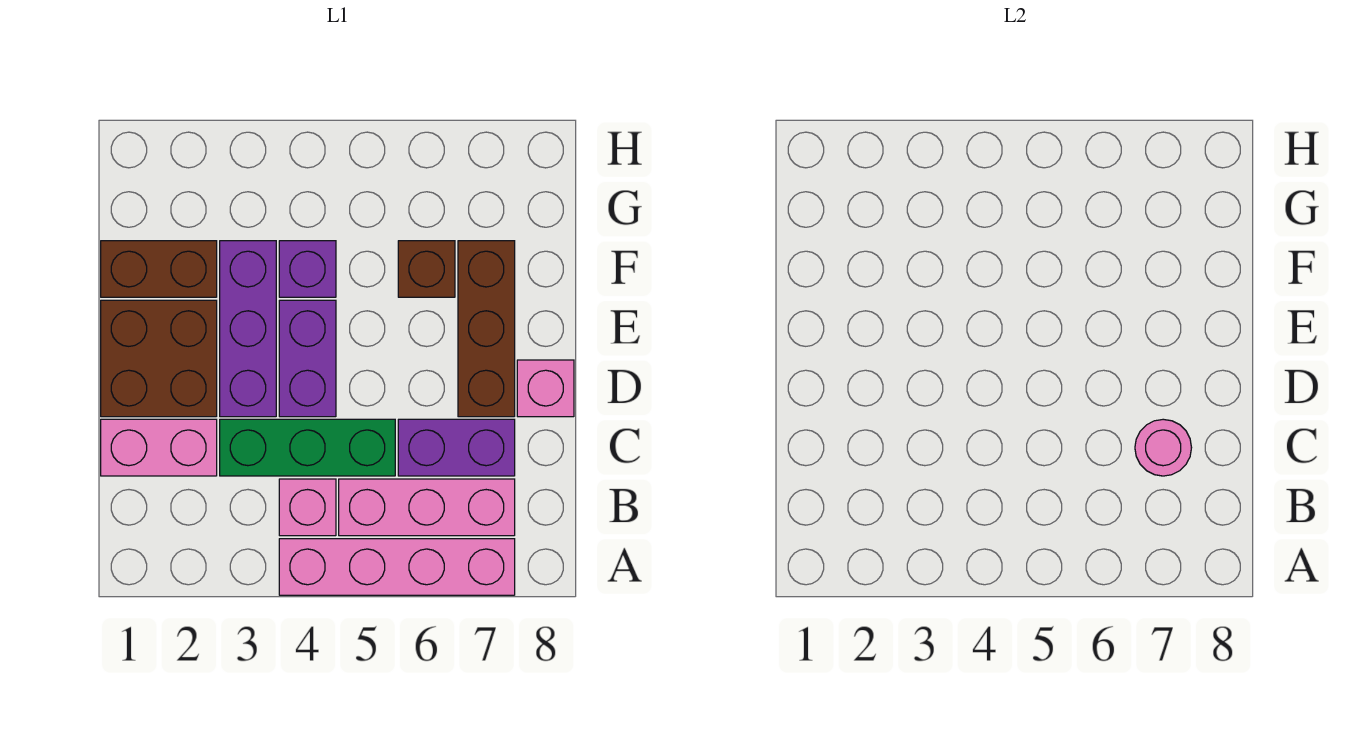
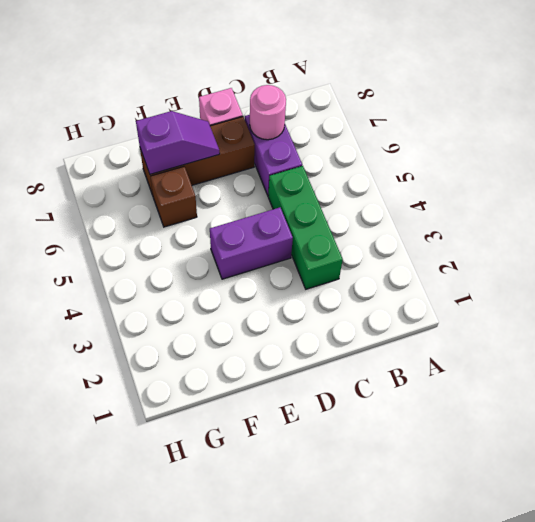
purple slope E7:F7 level 2 top F -> none
none -> pink brick A4:A7 level 1
none -> pink brick B4 level 1
none -> pink brick B5:B7 level 1

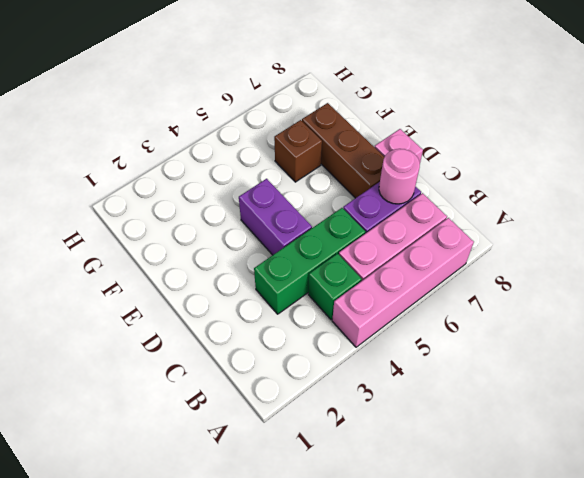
green brick B4 level 1 -> pink brick B4 level 1
none -> pink brick C1:C2 level 1
none -> brown brick D1:E2 level 1
none -> purple brick D3:F3 level 1

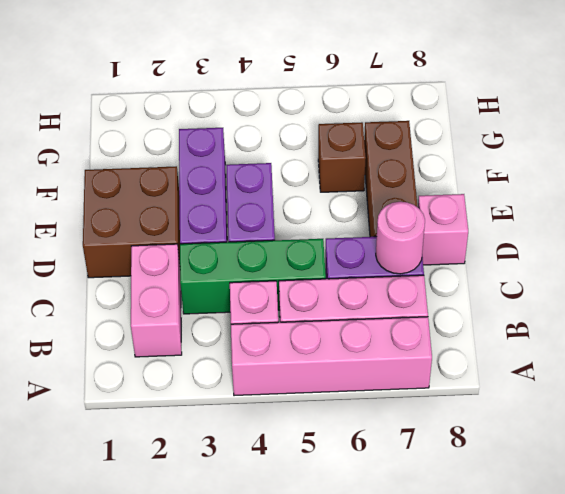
pink brick B2:C2 level 1 -> pink brick C1:C2 level 1
none -> brown brick F1:F2 level 1
none -> purple brick F4 level 1

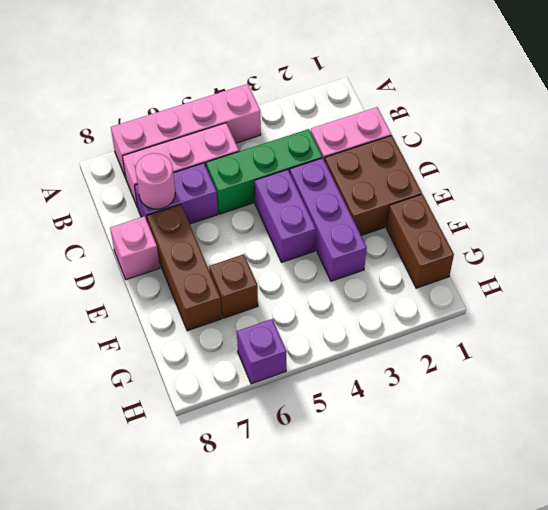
brown brick F1:G1 level 1 -> brown brick F1:F2 level 1
purple brick H6 level 1 -> purple brick F4 level 1
none -> pink brick B4 level 1

